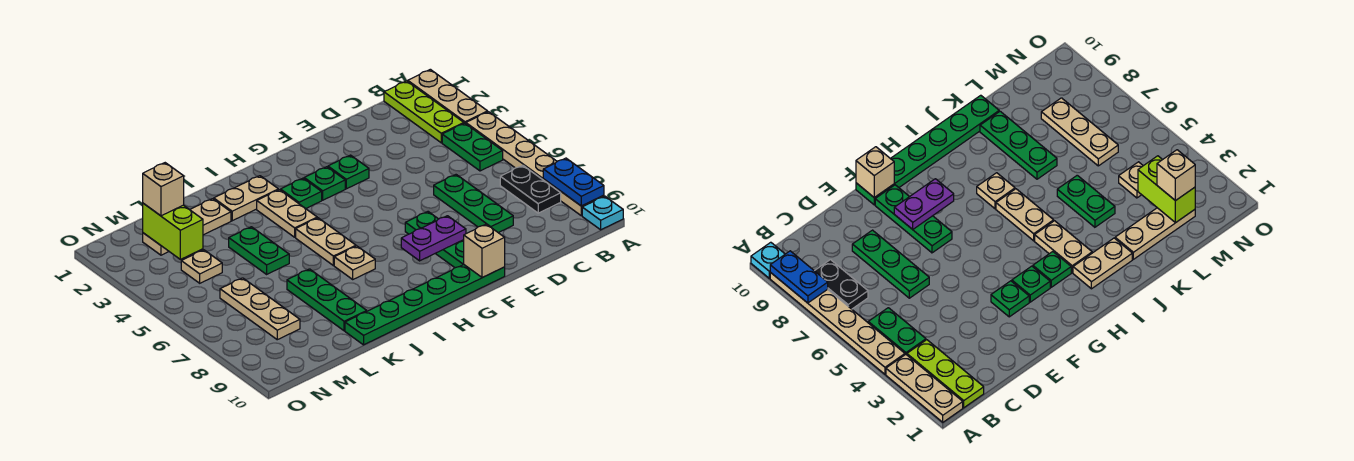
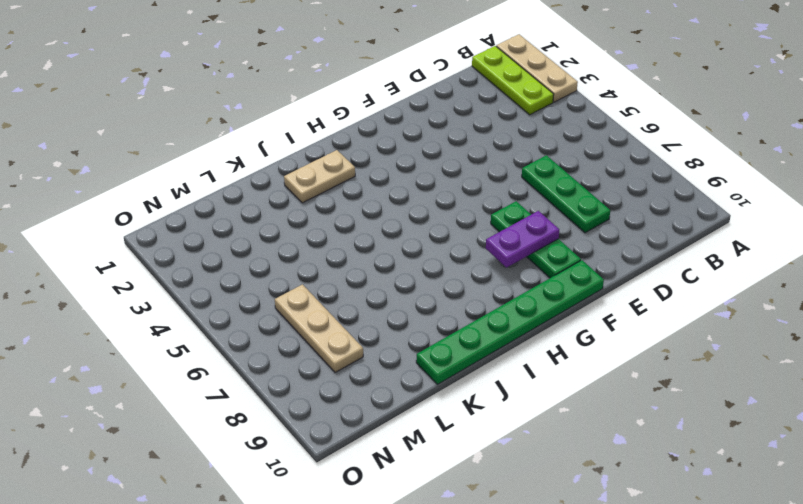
none -> tan plate A4:A9 level 1
none -> cyan plate A10 level 1
none -> green plate B4:B5 level 1

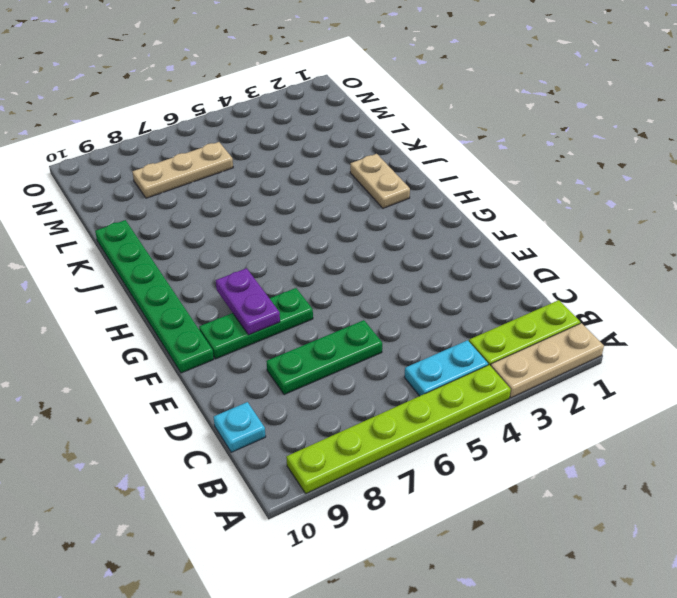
lime plate A4:A9 level 1 -> tan plate A4:A9 level 1
cyan plate B4:B5 level 1 -> green plate B4:B5 level 1
cyan plate C10 level 1 -> cyan plate A10 level 1
none -> black plate B7:B8 level 1
none -> green plate F3 level 1
none -> green plate G3 level 1

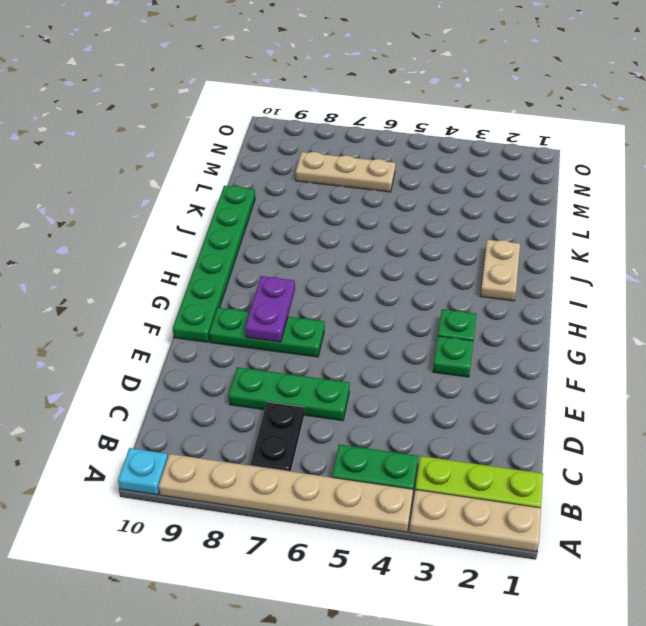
black plate B7:C7 level 1 -> black plate B7:B8 level 1
none -> green plate H3 level 1
none -> tan plate I3:I4 level 1
none -> tan plate I5:I6 level 1

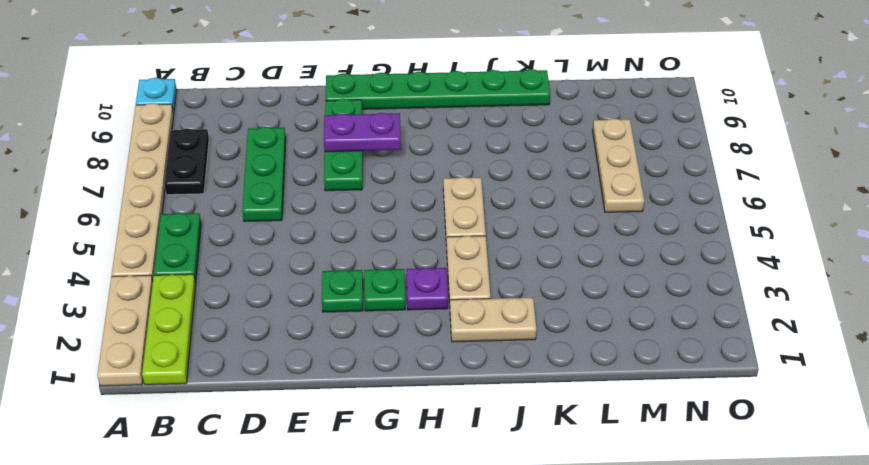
purple plate H3 level 1 -> green plate H3 level 1
none -> tan plate I7 level 1
none -> tan plate K2:M2 level 1
none -> green plate K4:K5 level 1

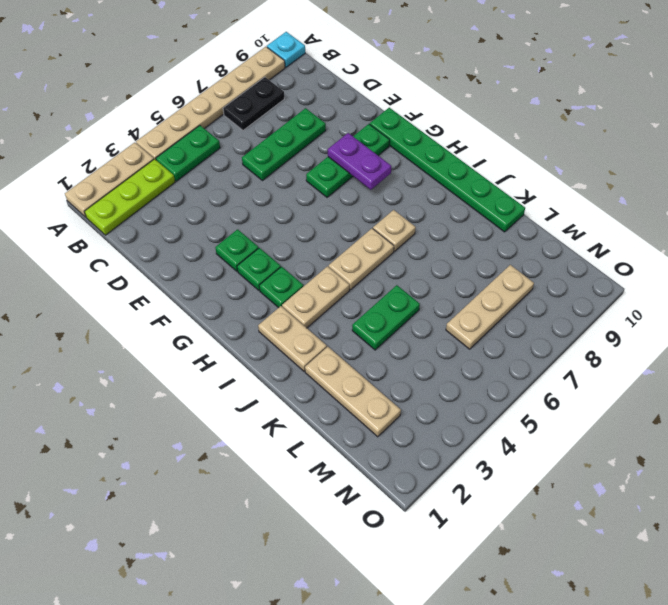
none -> green plate K7:K9 level 1
none -> tan plate M4 level 1
none -> blue plate A8:A9 level 2

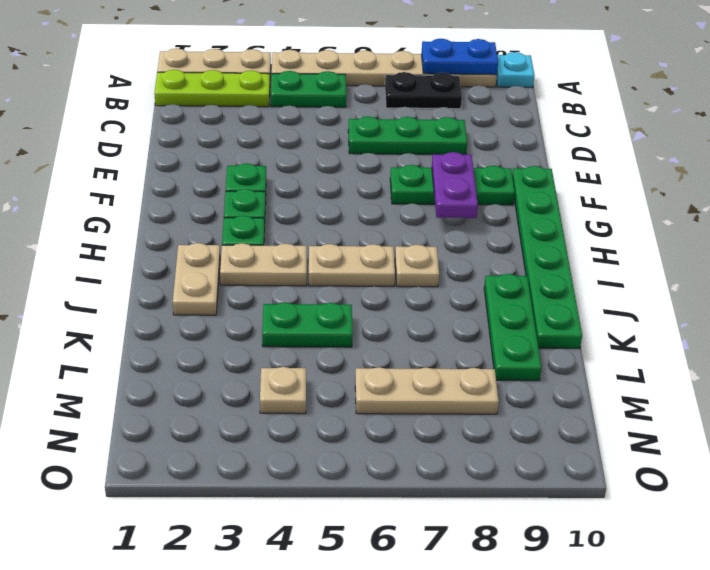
green plate J9:L9 level 1 -> green plate K7:K9 level 1
none -> tan plate K2:M2 level 1
none -> tan brick F10 level 2
none -> lime brick M2:M3 level 2

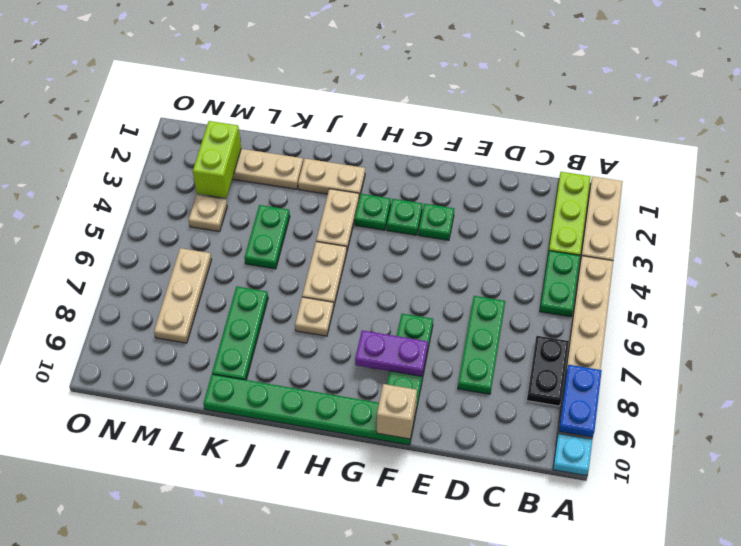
none -> tan brick M2 level 3

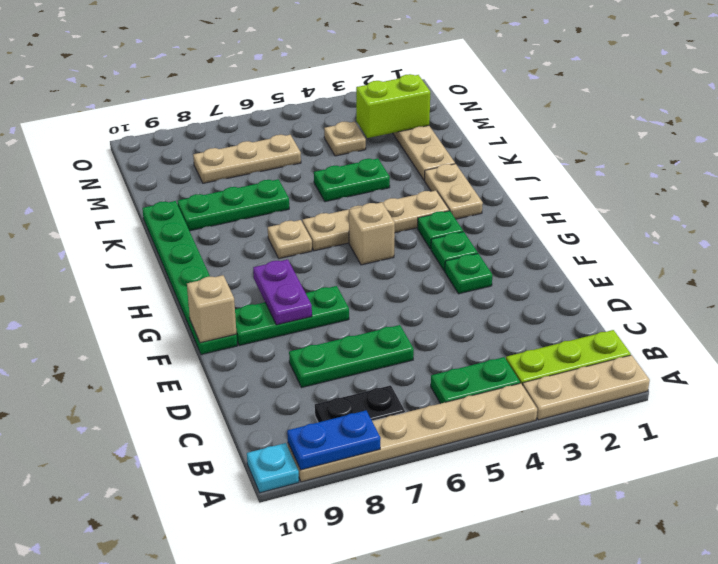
tan brick H5 level 1 -> tan brick M2 level 3

